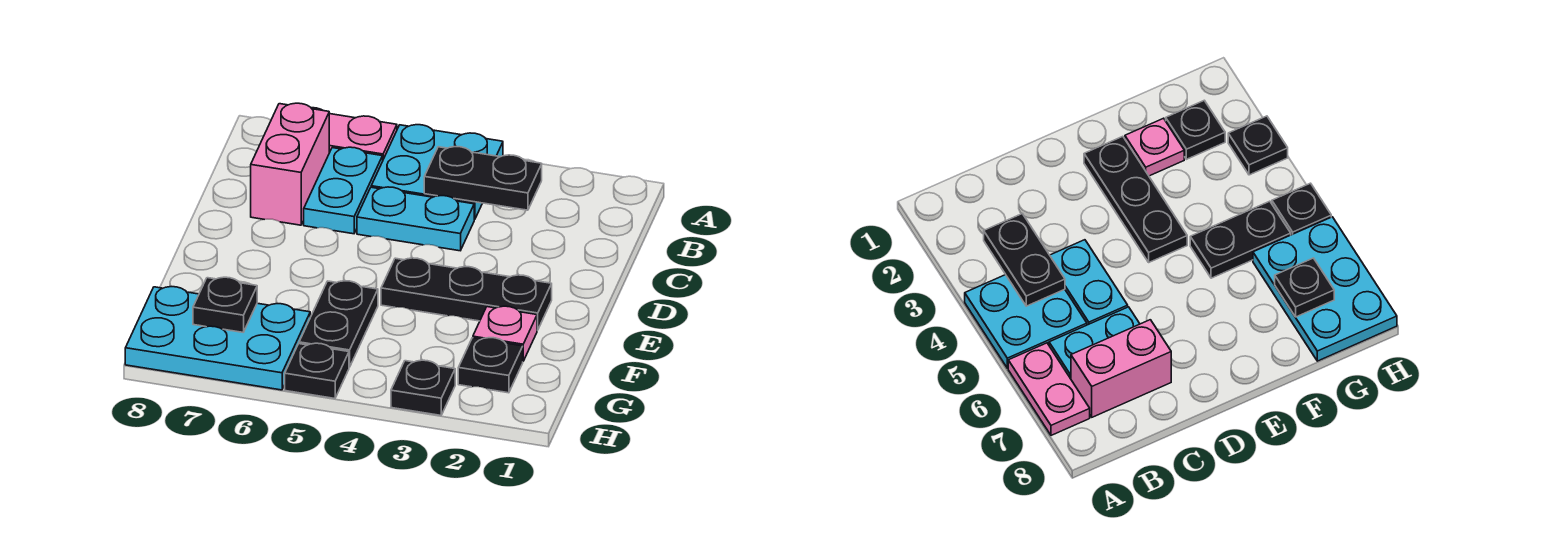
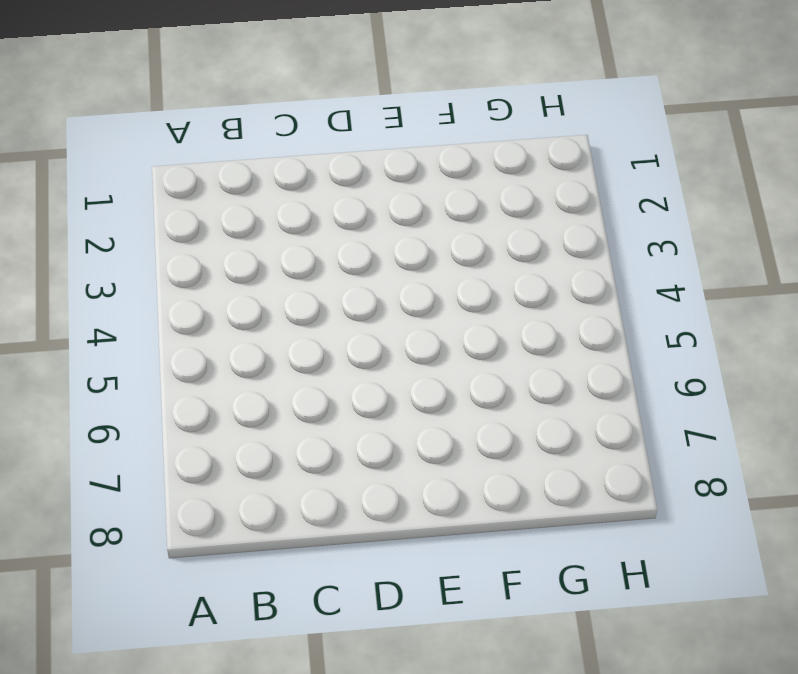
none -> cyan plate A4:B5 level 1
none -> pink plate A6:A7 level 1
none -> cyan plate B6:C6 level 1

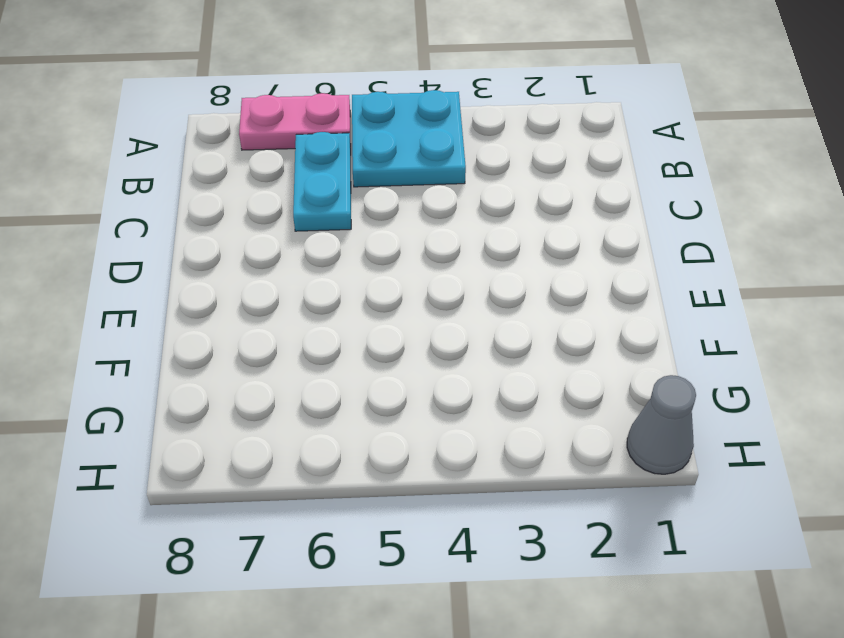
grey cone H1 level 1 -> none
none -> pink brick B7:C7 level 1
none -> cyan plate C4:C5 level 1
none -> black plate E2:E4 level 1

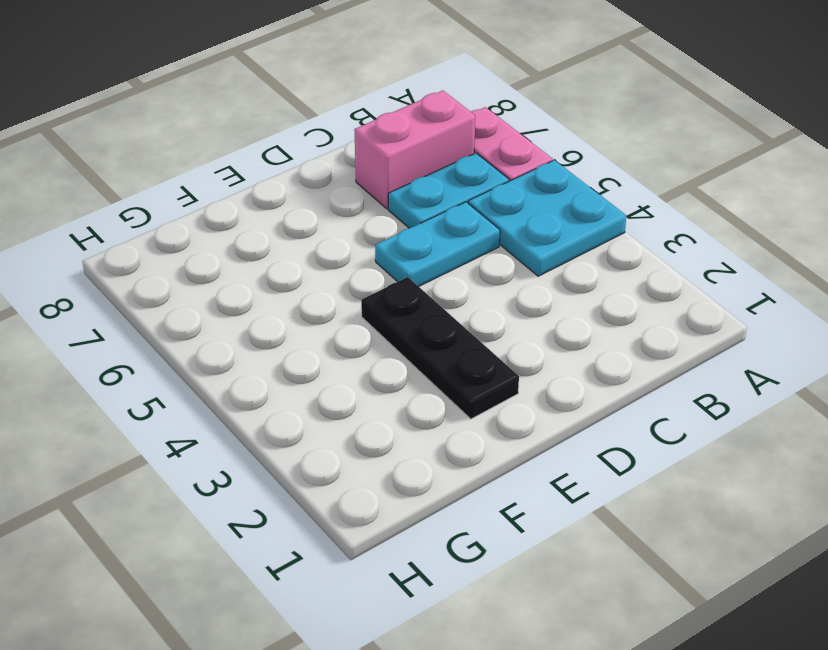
cyan plate C5:D5 level 1 -> cyan plate C4:C5 level 1
none -> pink plate F2 level 1
none -> black plate F5:G5 level 1
none -> black plate G2 level 1

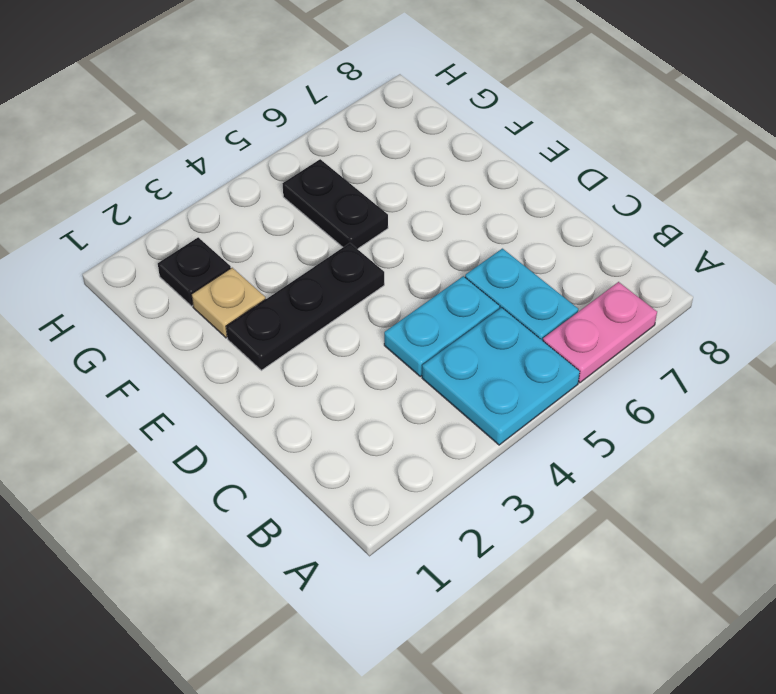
tan plate F2 level 1 -> pink plate F2 level 1
none -> pink brick B7:C7 level 1
none -> cyan plate G6:H8 level 1
none -> black plate H3 level 1

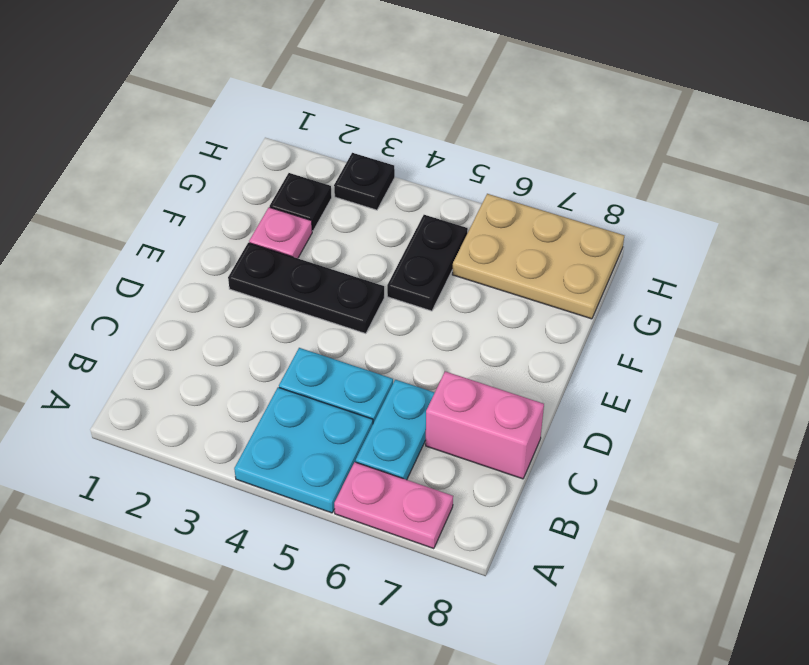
pink brick C7:C8 level 1 -> pink brick B7:C7 level 1
tan plate G6:H8 level 1 -> cyan plate G6:H8 level 1
none -> black plate H5 level 1
none -> black plate B3:B4 level 2
none -> black plate G7 level 2

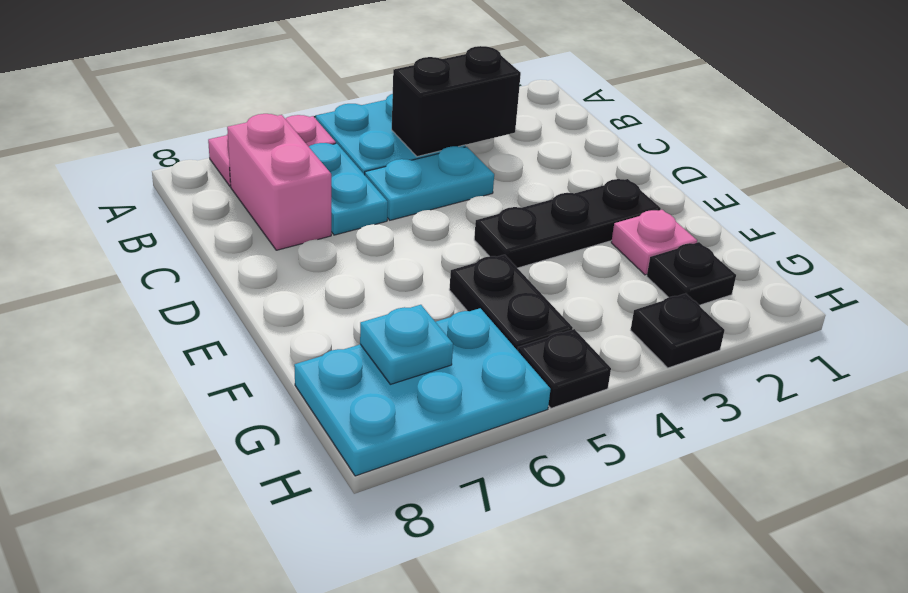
black brick B3:B4 level 2 -> black plate B3:B4 level 2
cyan plate G7 level 2 -> black plate G7 level 2

